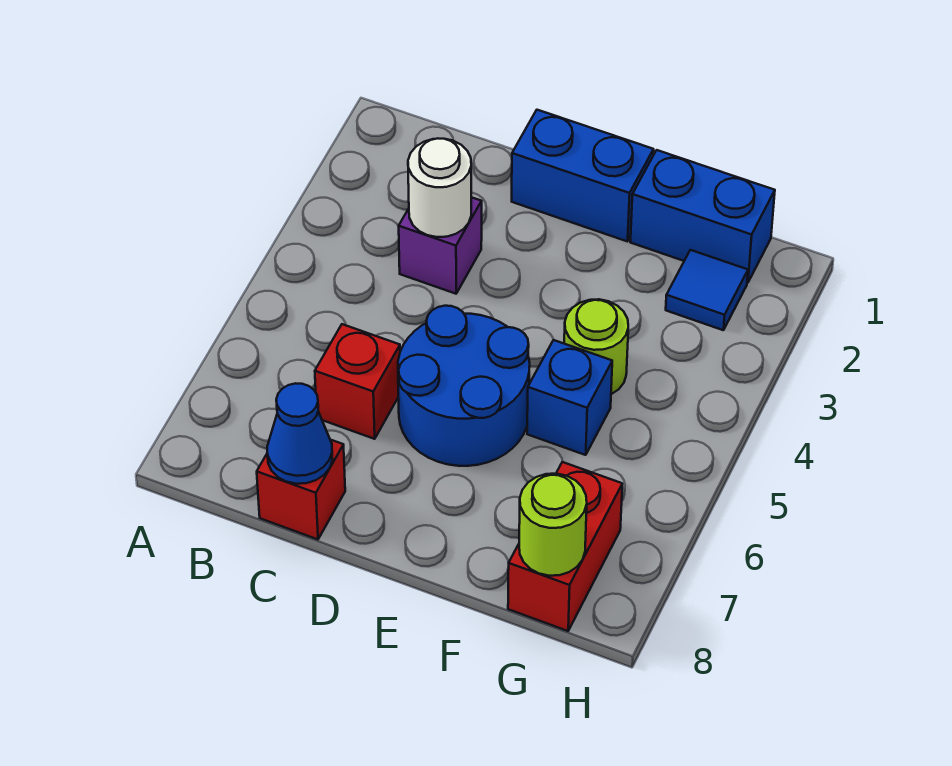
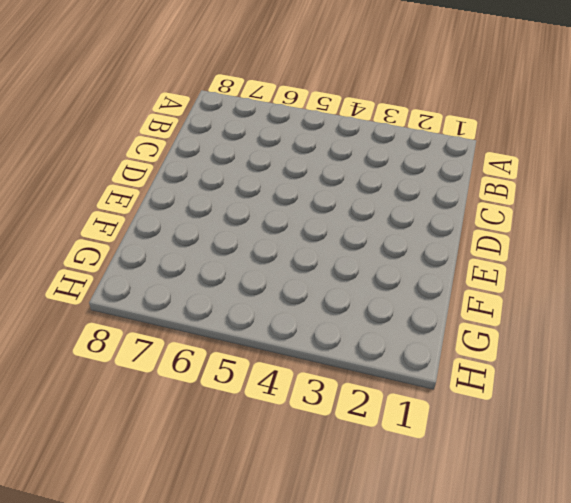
none -> purple brick C3 level 1
none -> red brick C6 level 1
none -> red brick C8 level 1

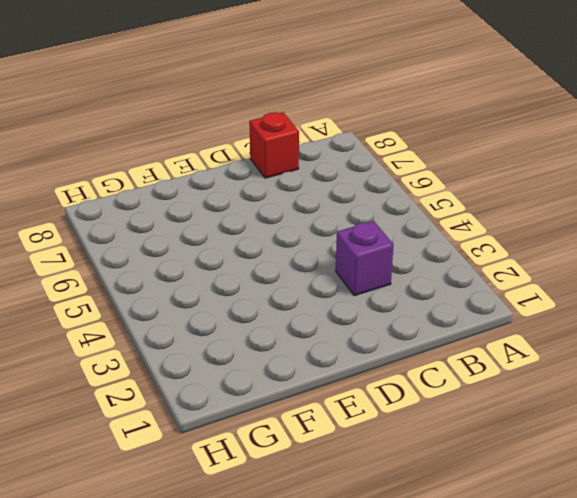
none -> red brick C6 level 1
none -> blue brick D1:E1 level 1
none -> blue round brick D5:E6 level 1

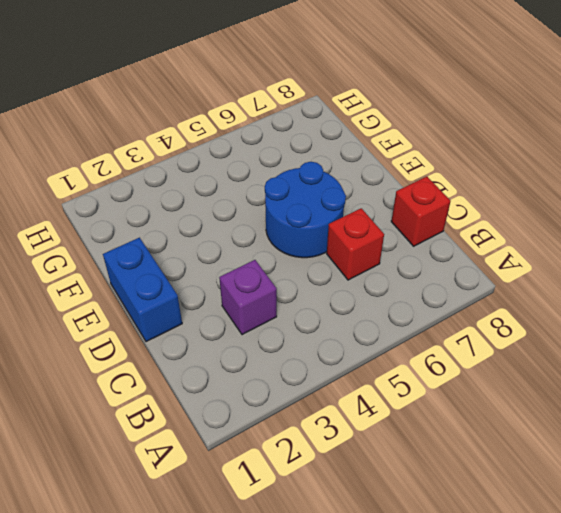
none -> blue brick F1:G1 level 1
none -> lime round brick F4 level 1
none -> blue brick F5 level 1

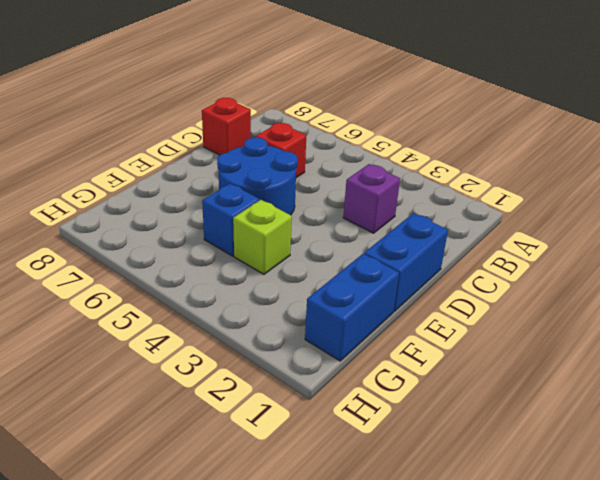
lime brick F4 level 1 -> lime round brick F4 level 1
none -> blue tile G2 level 1
none -> red brick G7:G8 level 1
none -> white round brick C3 level 2

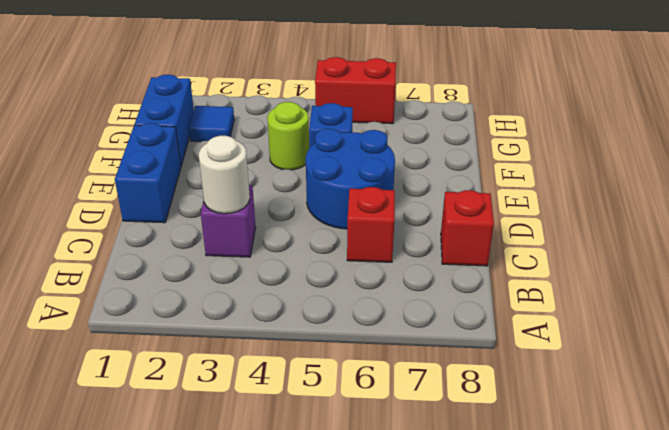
red brick H5:H6 level 1 -> red brick G7:G8 level 1
none -> blue cone C8 level 2
none -> lime round brick G8 level 2

